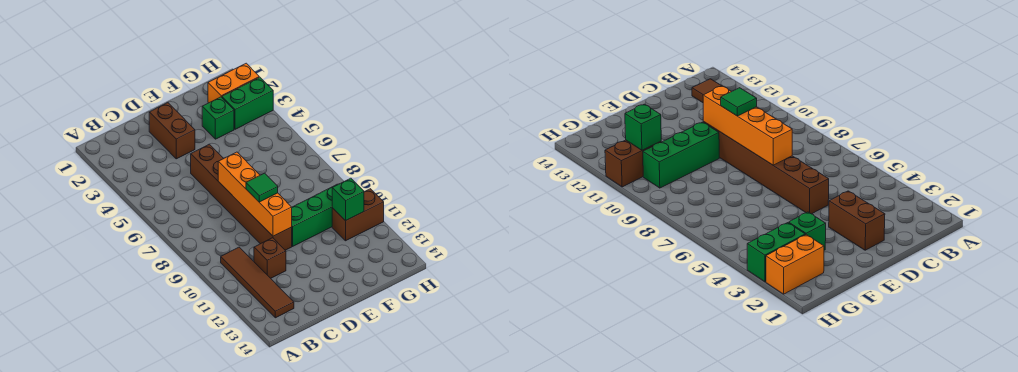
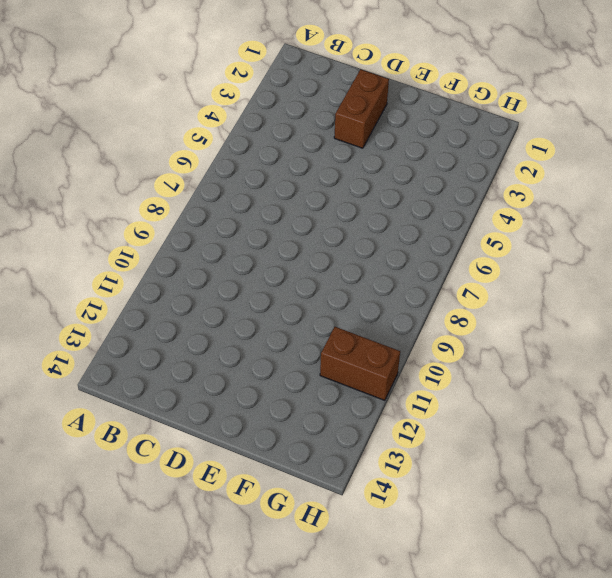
none -> brown tile B10:B13 level 1
none -> brown brick C11 level 1
none -> brown brick D5:D10 level 1

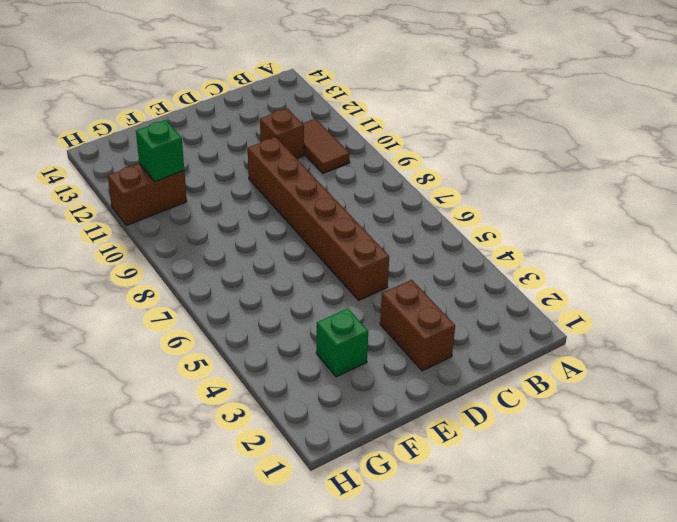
brown tile B10:B11 level 1 -> brown tile B10:B13 level 1
none -> green brick E10:G10 level 1
none -> orange brick G2:H2 level 1
none -> green brick G3:H3 level 1

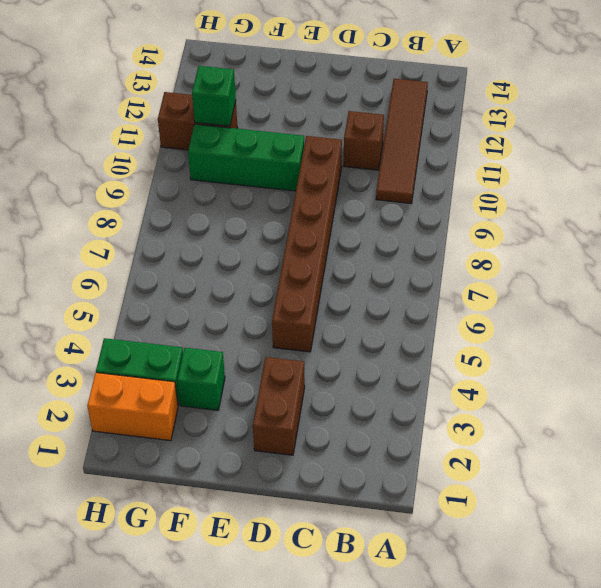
none -> orange brick D7:D10 level 2
none -> green tile D9 level 3

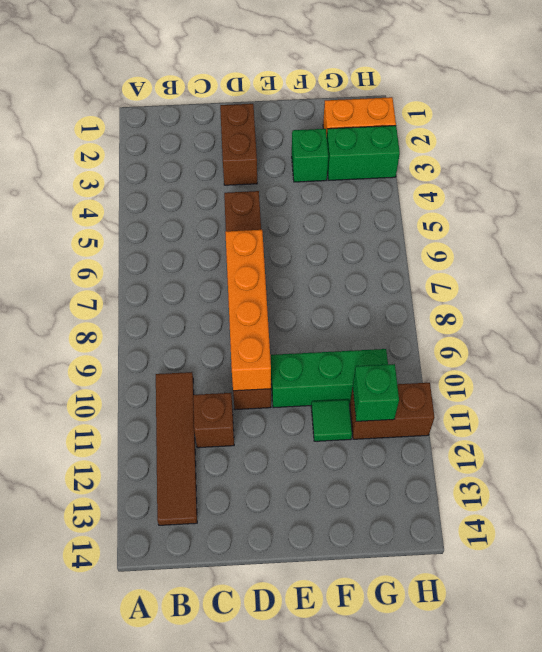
green tile F11 level 1 -> green tile D9 level 3

